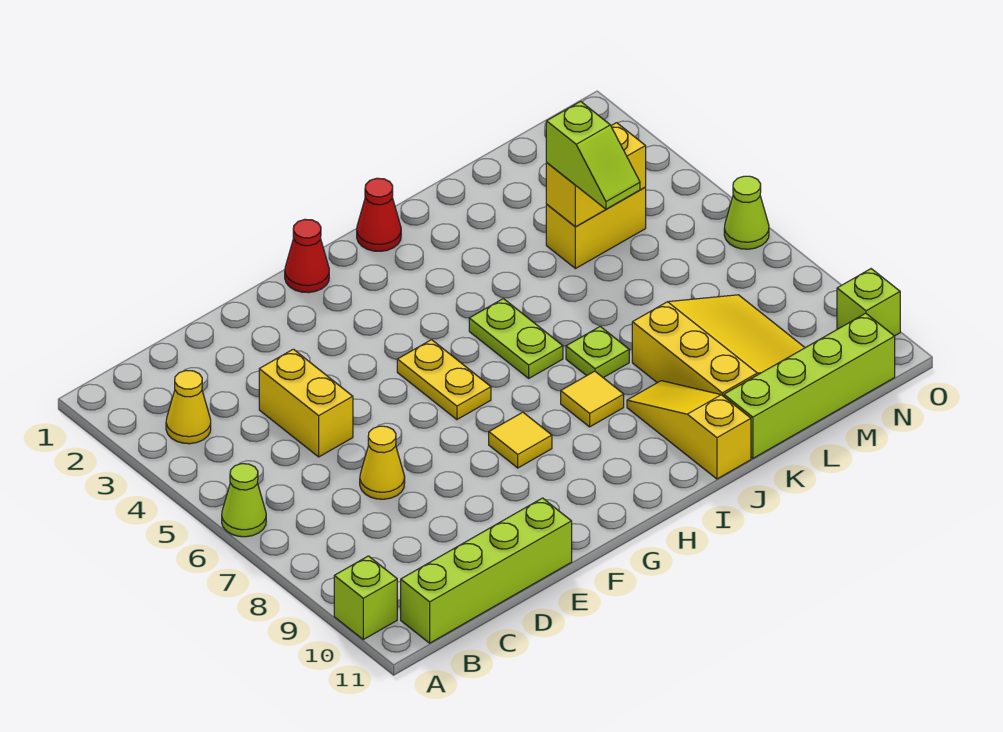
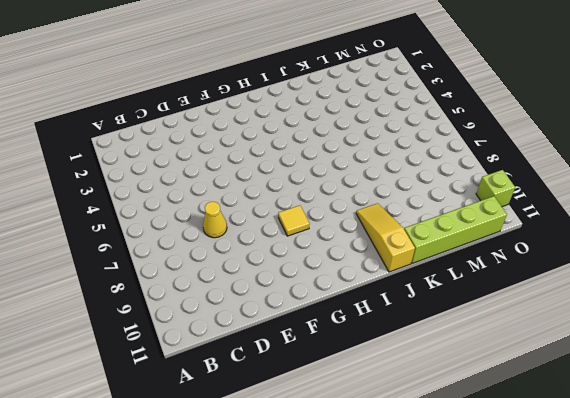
none -> lime cone A6 level 1
none -> lime brick A10 level 1
none -> yellow cone B3 level 1

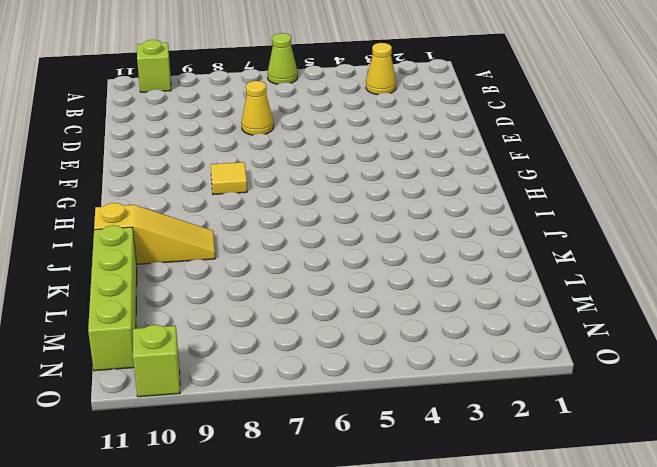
none -> lime brick B11:E11 level 1
none -> yellow brick D4:D5 level 1
none -> red cone G1 level 1

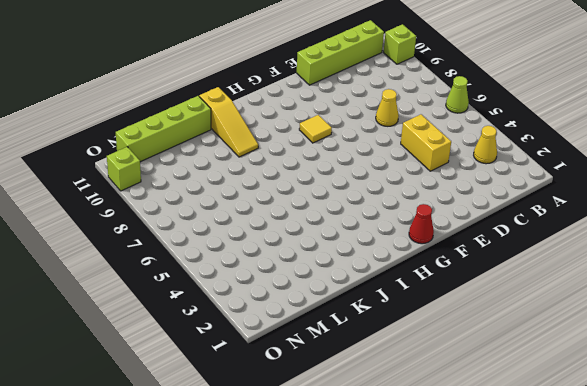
none -> yellow plate G5:G6 level 1
none -> red cone I1 level 1
none -> lime plate I5:I6 level 1

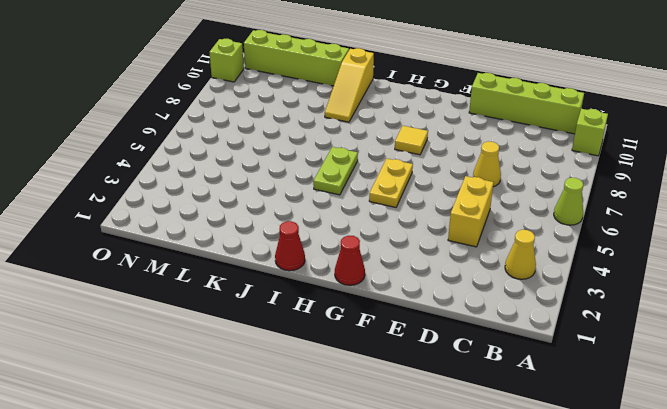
none -> yellow tile I8 level 1
none -> lime plate J7 level 1
none -> yellow slope K8:M10 level 1 top K

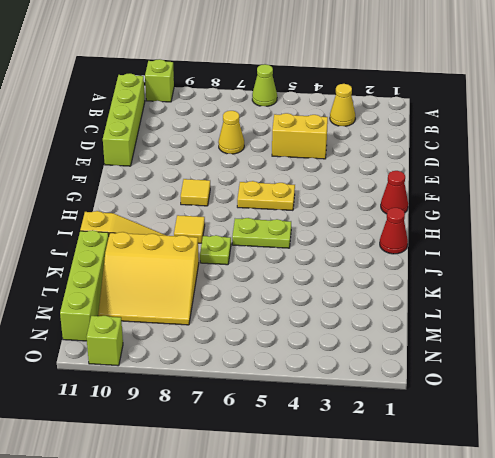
none -> yellow brick L4:M4 level 1
none -> lime cone O6 level 1
none -> yellow brick L4:M4 level 2

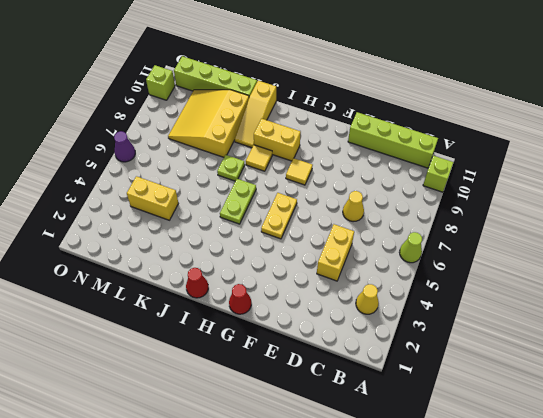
yellow brick H9:I9 level 1 -> yellow brick L4:M4 level 2
purple cone O6 level 1 -> lime cone O6 level 1
none -> lime slope L4:L5 level 3 top 4

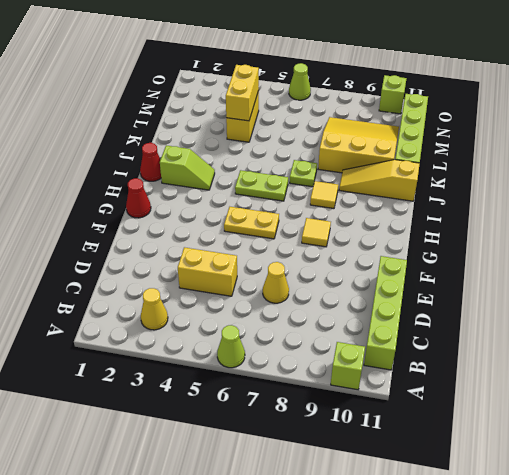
lime slope I2:I3 level 1 top 2 -> lime slope L4:L5 level 3 top 4

